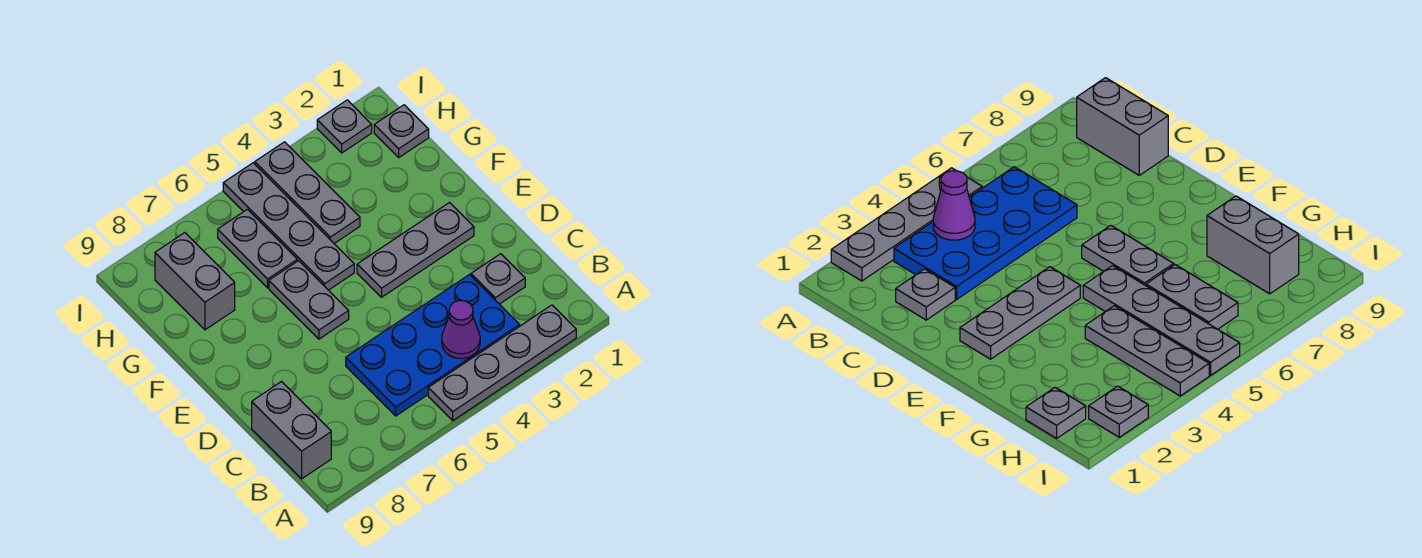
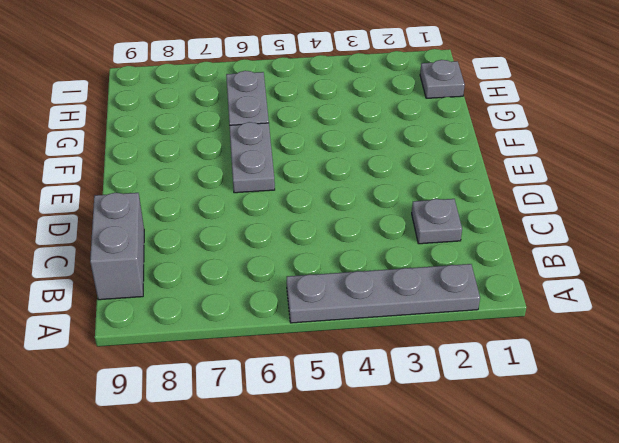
none -> blue plate B3:C6 level 1
none -> grey plate E2:E4 level 1
none -> grey plate F5:I5 level 1

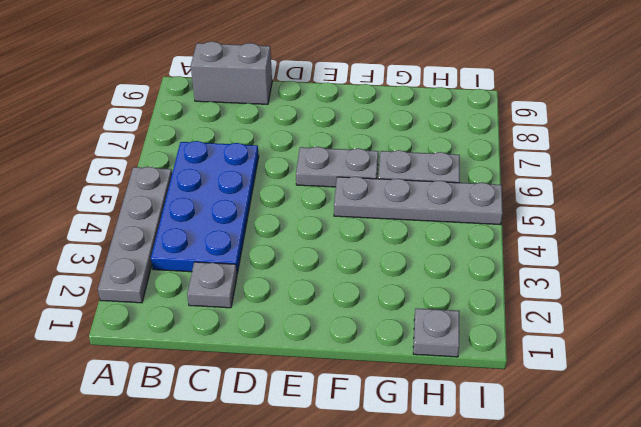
none -> grey plate E2:E4 level 1
none -> grey plate G4:I4 level 1
none -> grey brick G8:H8 level 1

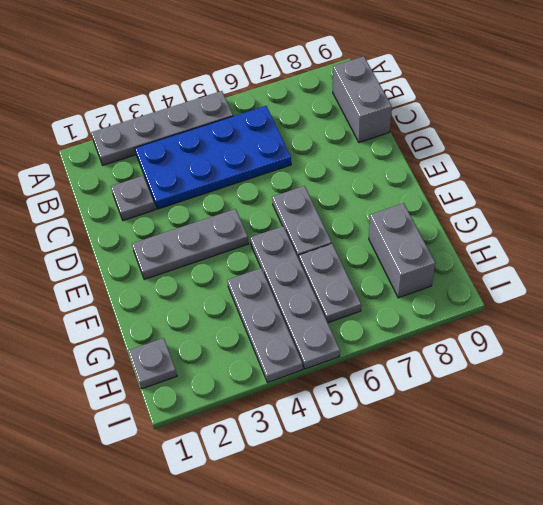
none -> grey plate I2 level 1
none -> purple cone B4 level 2

